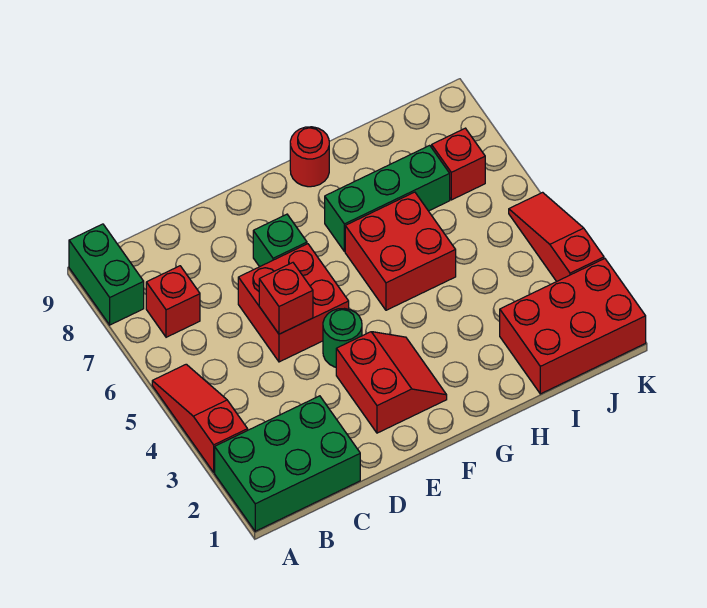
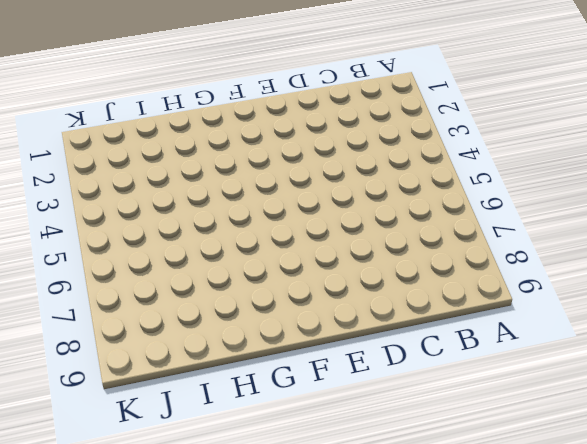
none -> green brick A1:C2 level 1
none -> red slope A3:A5 level 1 top 3
none -> green brick A8:A9 level 1

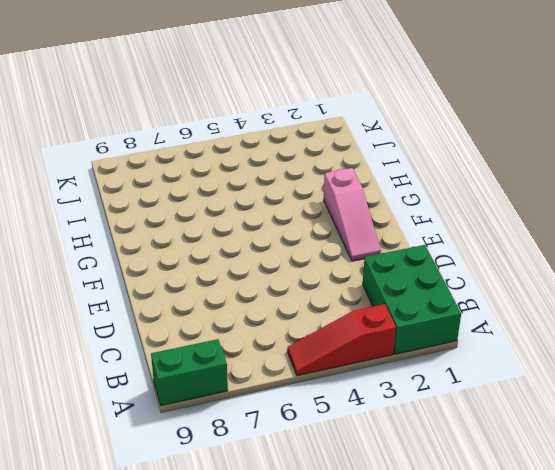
pink slope E2:G2 level 1 top G -> red slope E2:F3 level 1 top E
none -> red brick B7 level 1
none -> red brick D5:E6 level 1
none -> green round brick E4 level 1

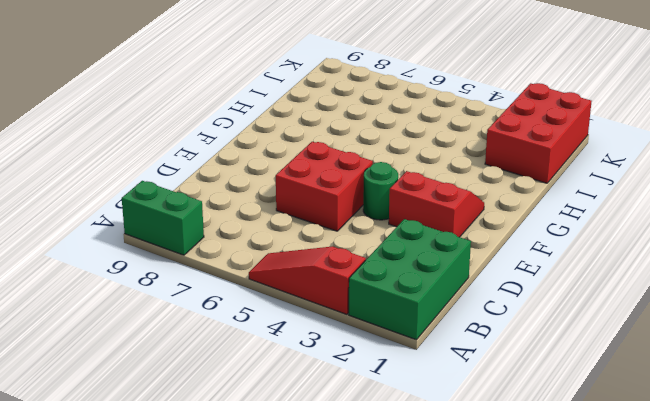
none -> red brick B7 level 1
none -> green brick E7 level 1
none -> red brick G5:H6 level 1

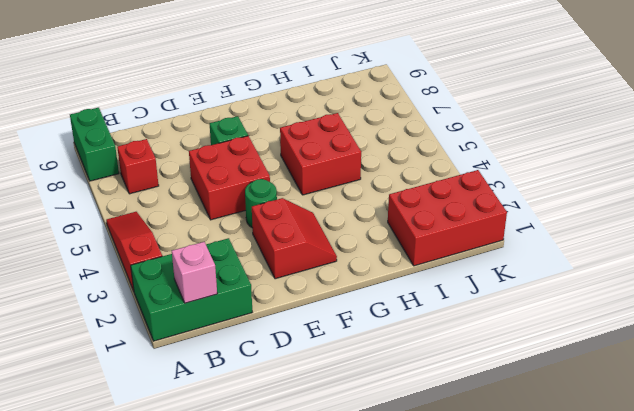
pink brick B1 level 2 -> none
none -> green brick G7:I7 level 1
none -> red round brick G9 level 1
none -> red brick J7 level 1

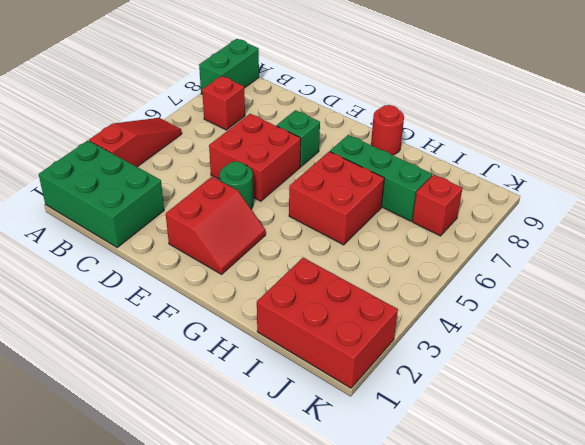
none -> red slope K3:K5 level 1 top 3
none -> red brick D5 level 2

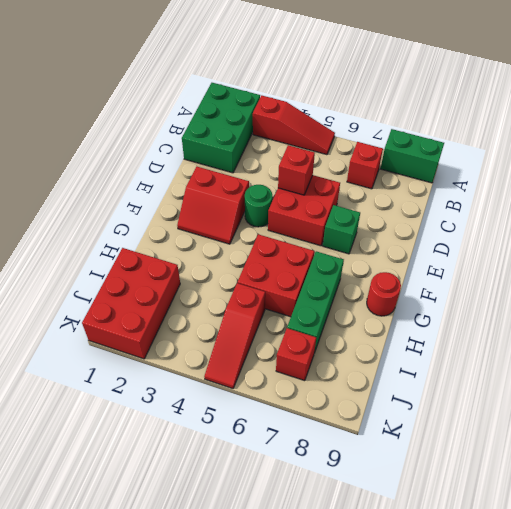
red slope I5:K5 level 1 top I -> red slope K3:K5 level 1 top 3

